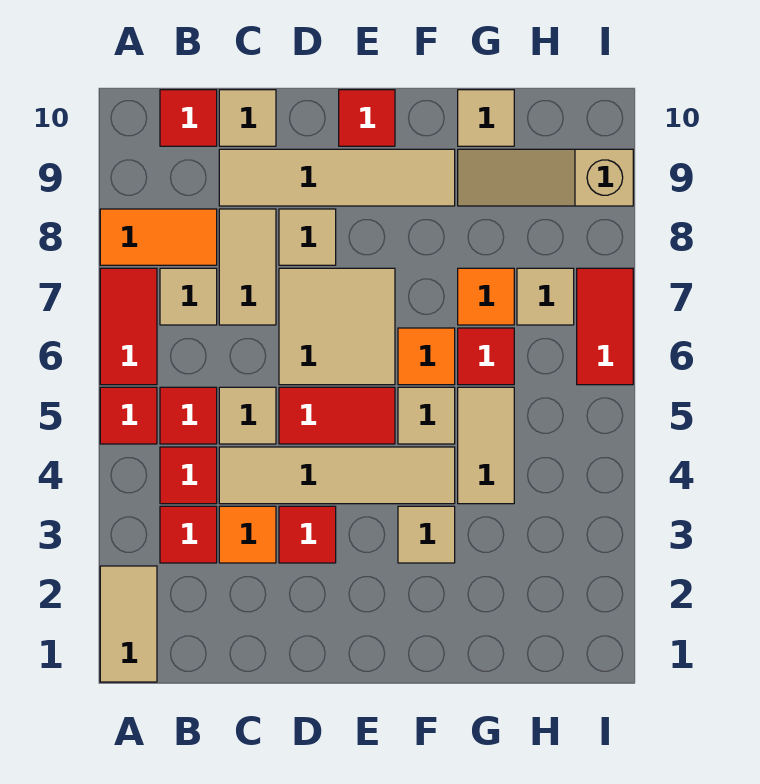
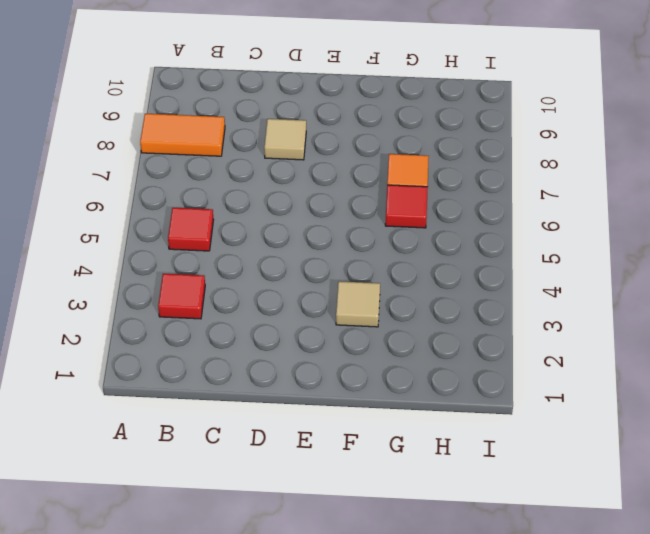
none -> tan tile A1:A2 level 1
none -> red tile A5 level 1
none -> red tile A6:A7 level 1
none -> red tile B4 level 1

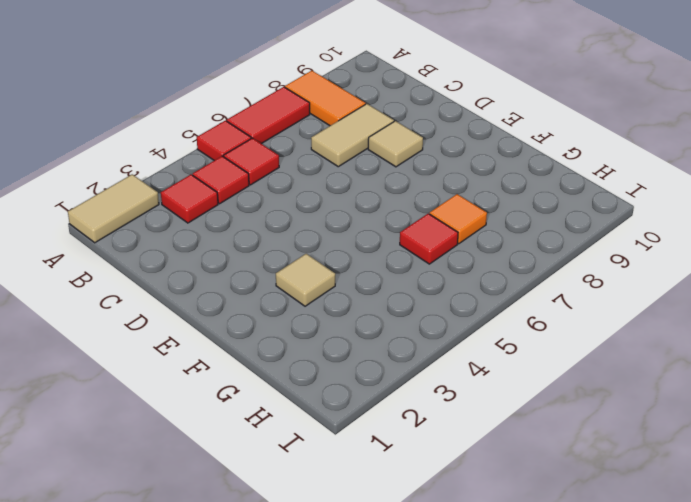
none -> tan tile B7 level 1
none -> red tile B10 level 1
none -> orange tile C3 level 1
none -> tan tile C4:F4 level 1

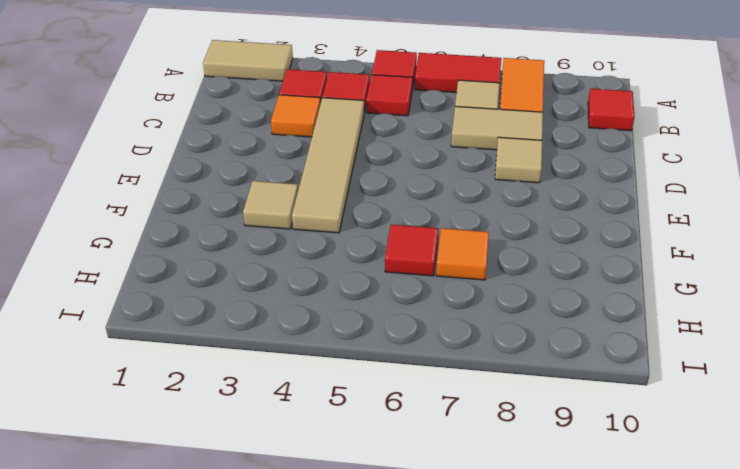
none -> tan tile C5 level 1
none -> tan tile C9:F9 level 1
none -> tan tile C10 level 1
none -> red tile D3 level 1

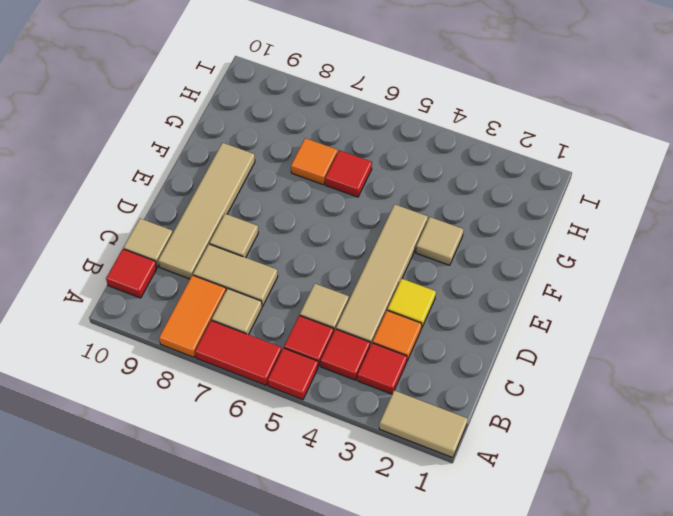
yellow tile D3 level 1 -> red tile D3 level 1
none -> red tile D5:E5 level 1
none -> tan tile D6:E7 level 1
none -> red tile E10 level 1
none -> tan tile F5 level 1

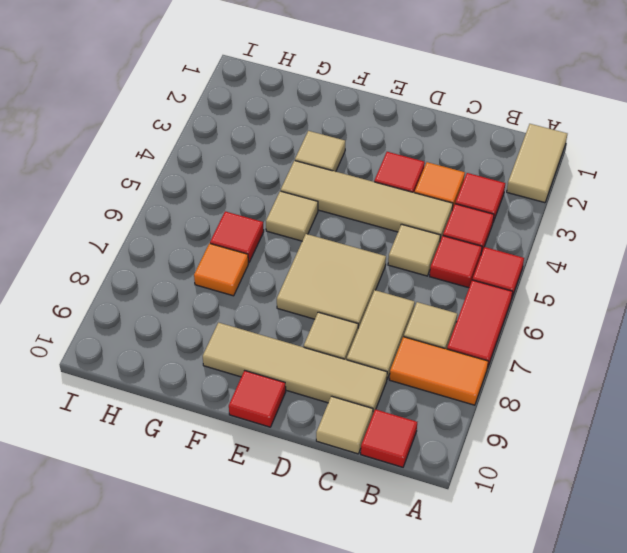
none -> red tile D5:E5 level 1
none -> orange tile F6 level 1
none -> tan tile G4:G5 level 1
none -> tan slope G9:I9 level 1 top I

